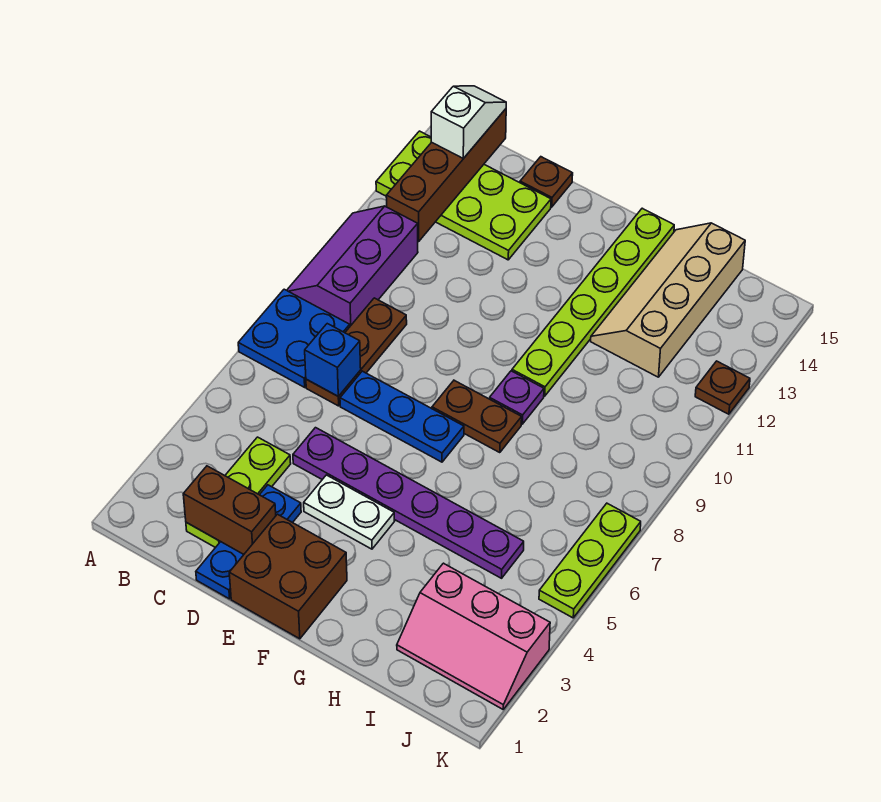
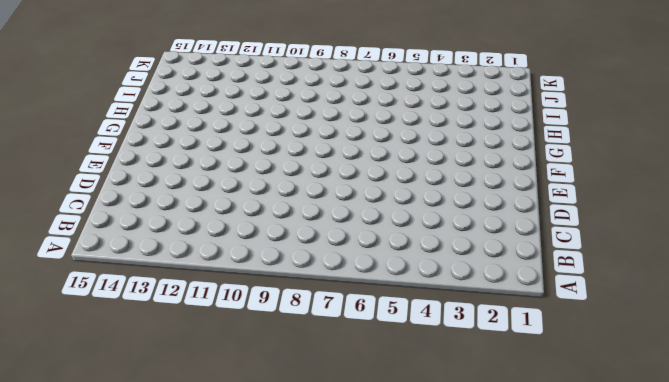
none -> blue plate A7:B8 level 1
none -> purple slope A9:B11 level 1 top B
none -> lime plate A13:D14 level 1

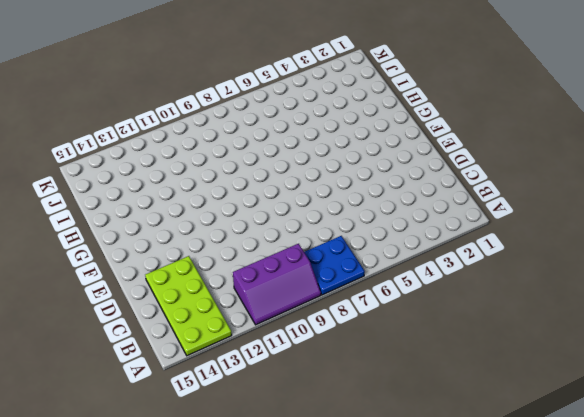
none -> lime plate C2:C4 level 1
none -> brown plate C7:C9 level 1
none -> blue plate D1:D3 level 1

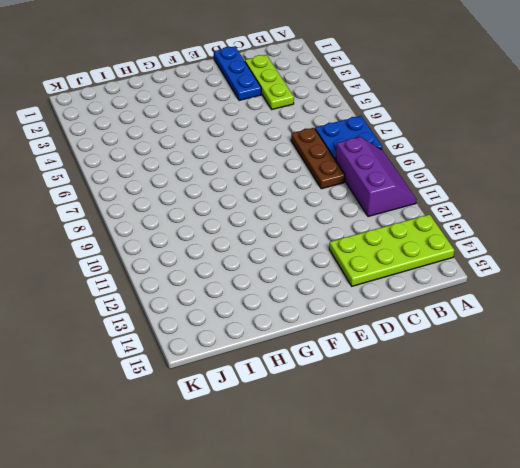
none -> purple plate D5:I5 level 1
none -> blue plate D7:F7 level 1
none -> brown plate D15 level 1

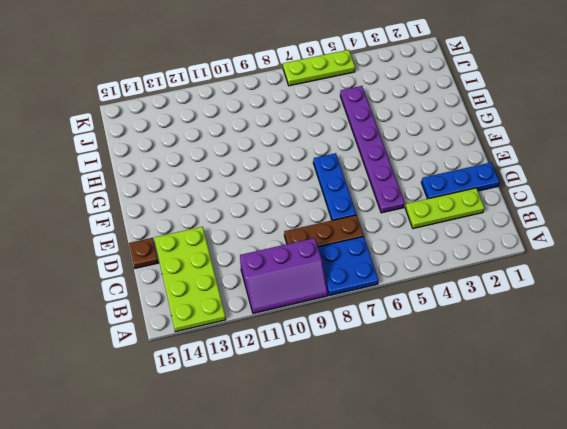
none -> brown brick E1:F2 level 1
none -> white plate E4:F4 level 1
none -> brown plate F8:G8 level 1

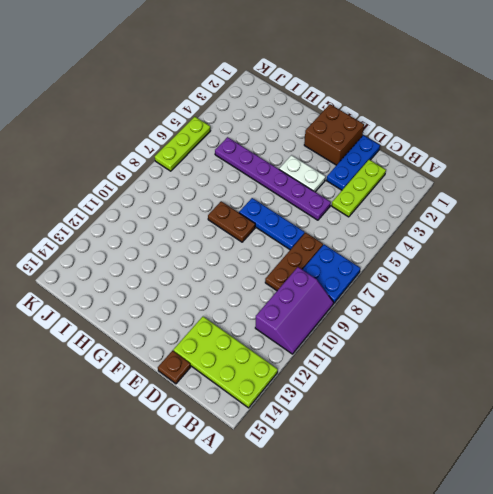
none -> purple plate G9 level 1
none -> lime plate G10:G15 level 1
none -> tan slope H12:I15 level 1 top I

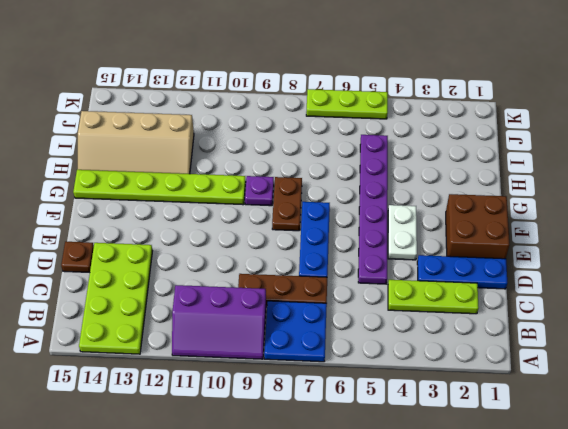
none -> pink slope I2:K3 level 1 top 3
none -> brown plate K12 level 1
none -> brown brick B12:B15 level 2

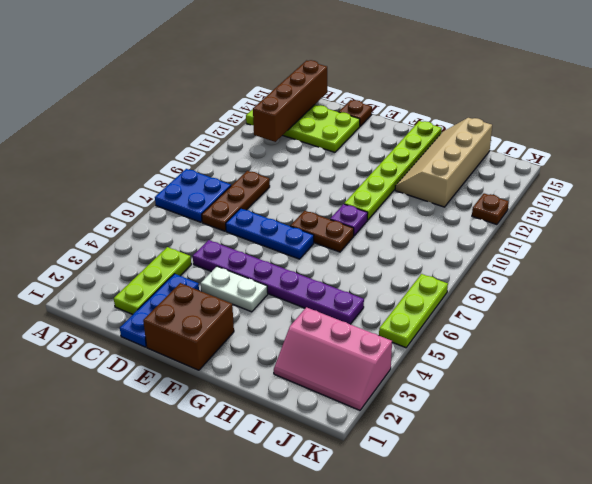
none -> purple slope A9:B11 level 1 top B
none -> brown brick C2:D2 level 2
none -> blue brick C7 level 2

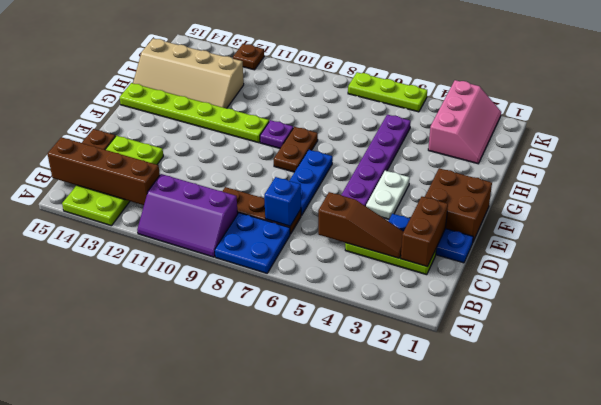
brown slope C3:C5 level 2 top 5 -> none
none -> white slope B14:B15 level 3 top 14

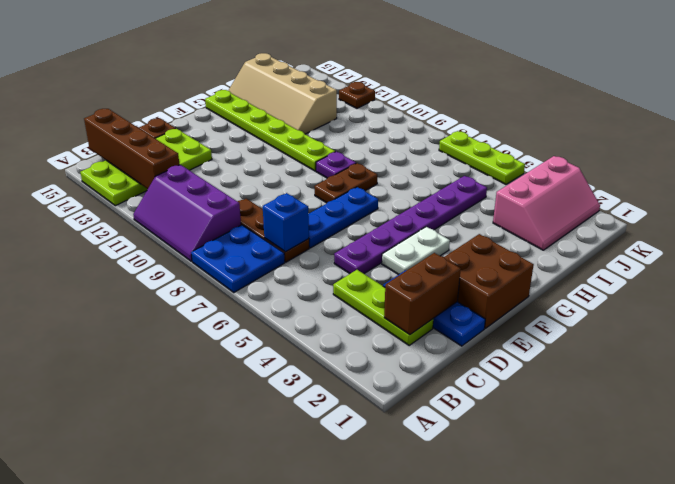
none -> white slope B14:B15 level 3 top 14

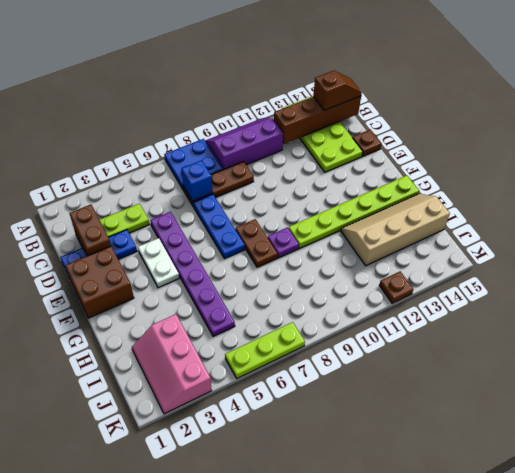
brown slope B14:B15 level 3 top 14 -> white slope B14:B15 level 3 top 14

